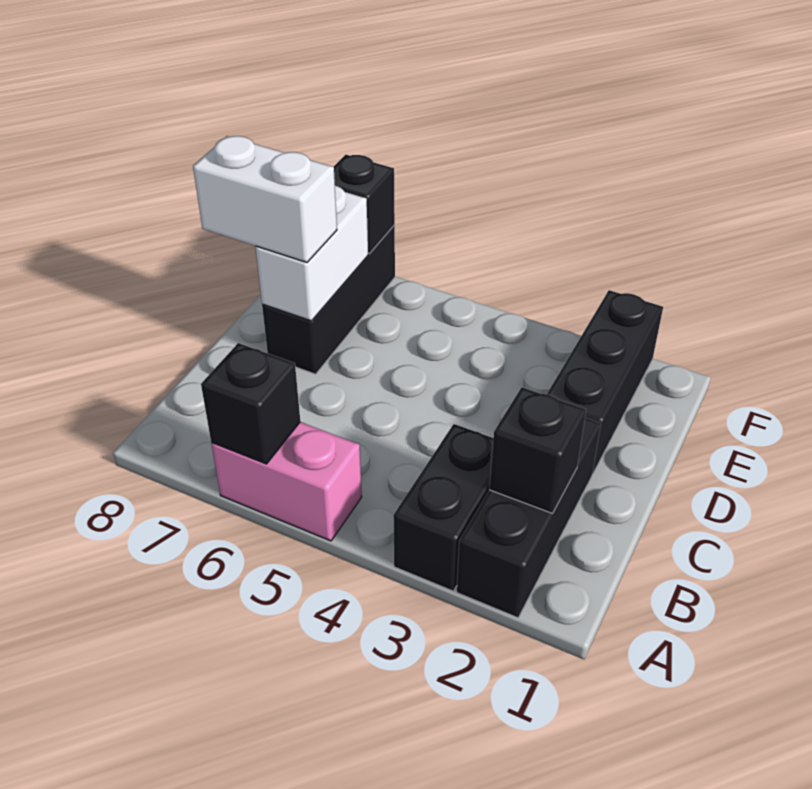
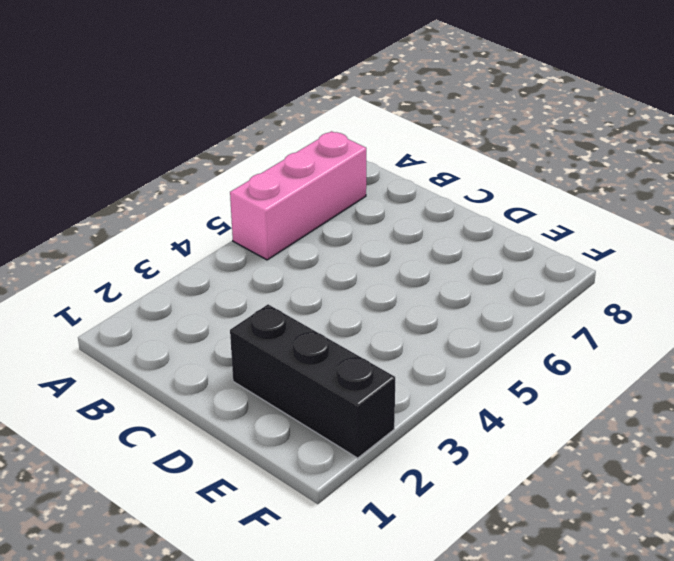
pink brick A5:A7 level 1 -> pink brick A5:A6 level 1
none -> black brick A2:C2 level 1
none -> black brick A3:B3 level 1

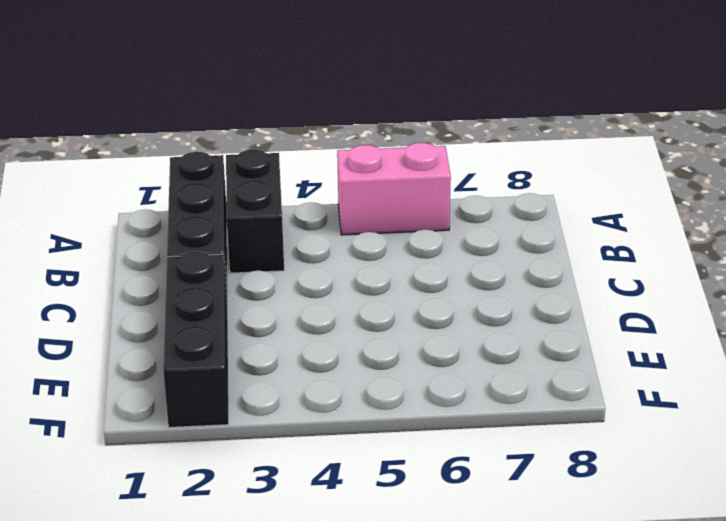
none -> black brick D7:F7 level 1
none -> black brick A6 level 2

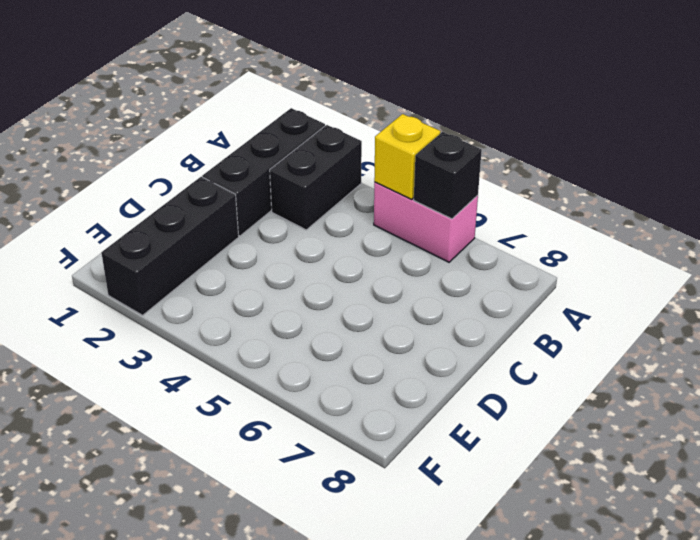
yellow brick A5 level 2 -> none
none -> black brick D7:F7 level 1
none -> black brick B2 level 2

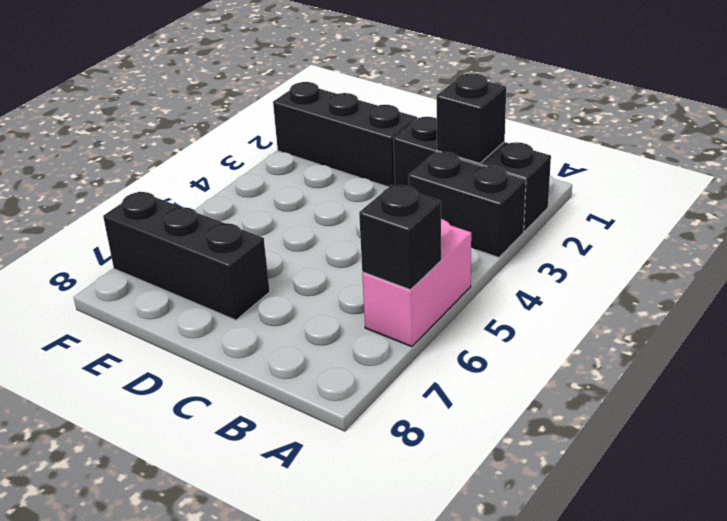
none -> white brick D7:E7 level 2
none -> black brick F7 level 2

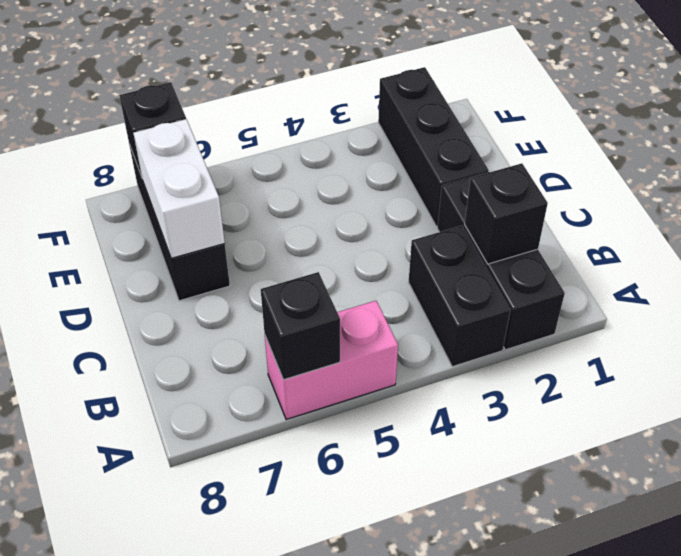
none -> white brick D7:D8 level 3

